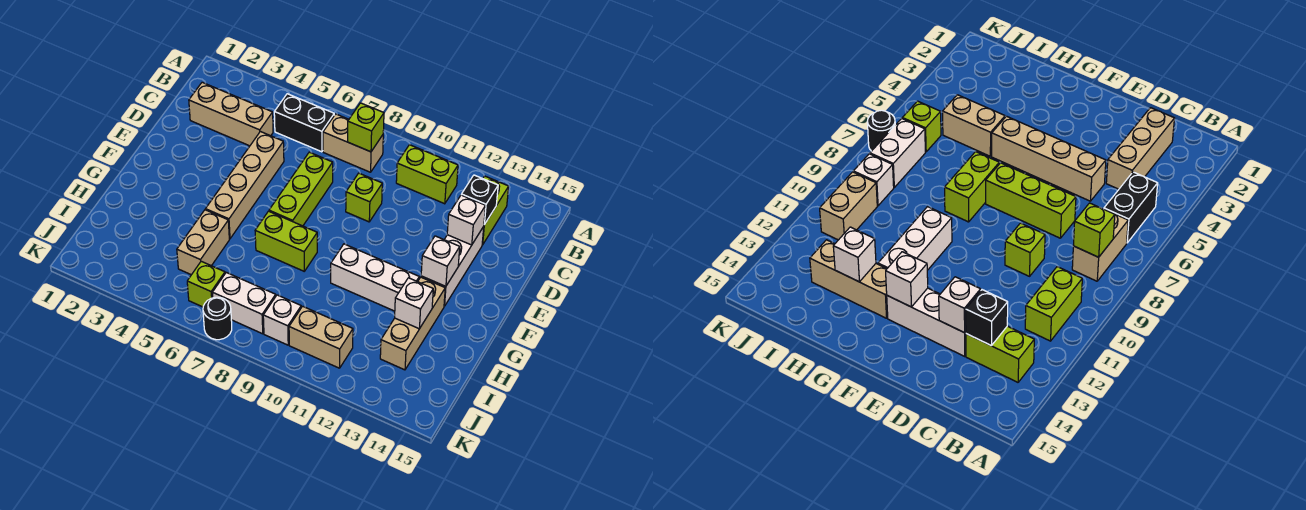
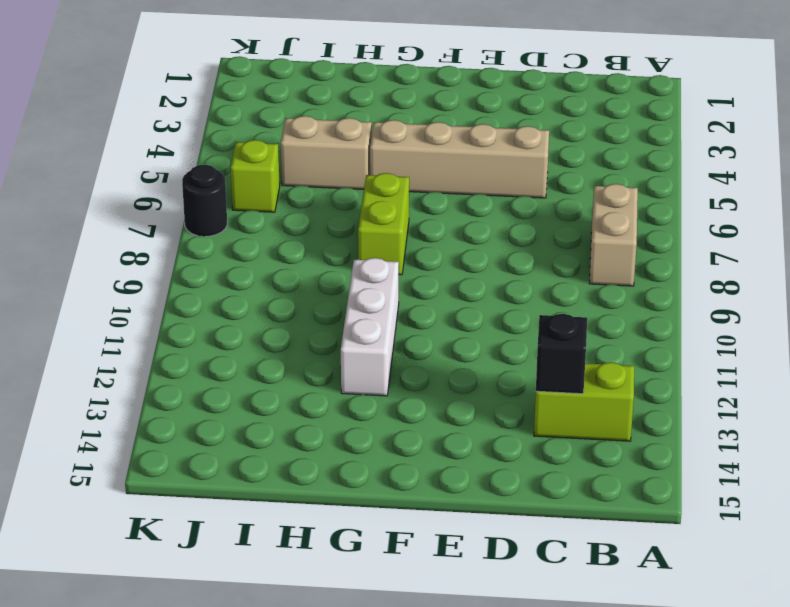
none -> black brick B5:B6 level 1
none -> lime brick B10:B11 level 1
none -> tan brick C2:C4 level 1

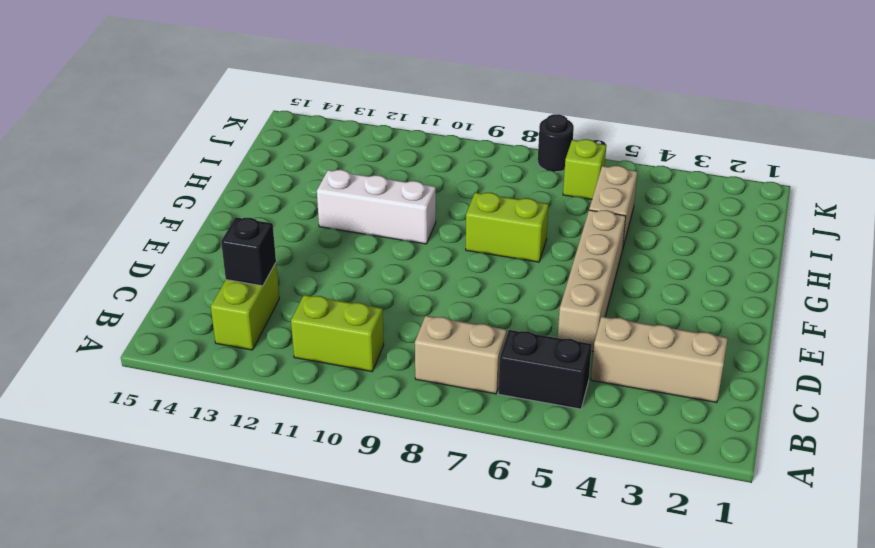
none -> lime brick D7:F7 level 1
none -> lime brick D9 level 1
none -> white brick D13:F13 level 1

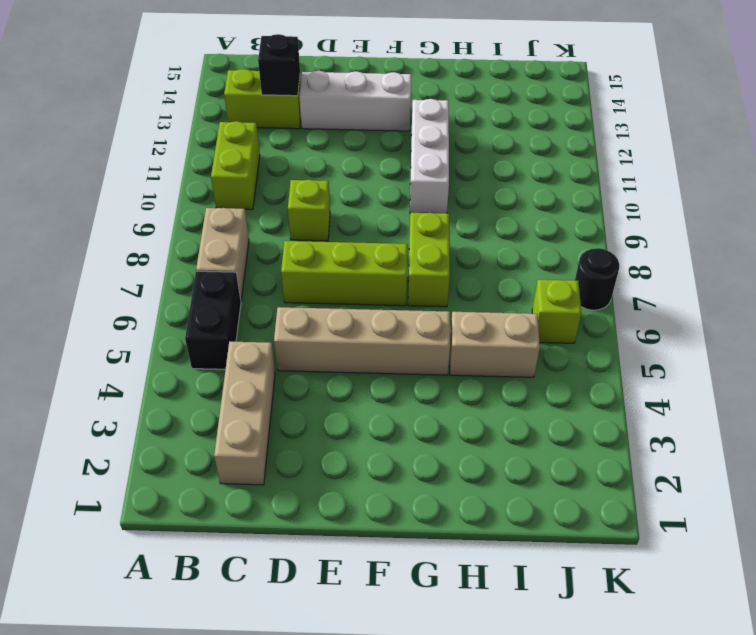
none -> tan brick G13:I13 level 1
none -> white brick J7:J8 level 1
none -> white brick J9 level 1

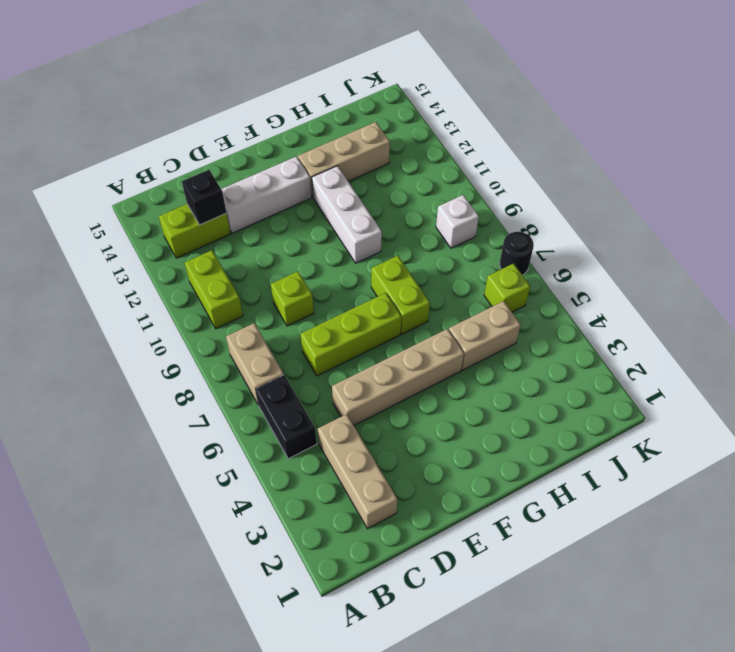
none -> white brick J7:J8 level 1
none -> tan brick J10:J11 level 1
none -> lime brick B8 level 2

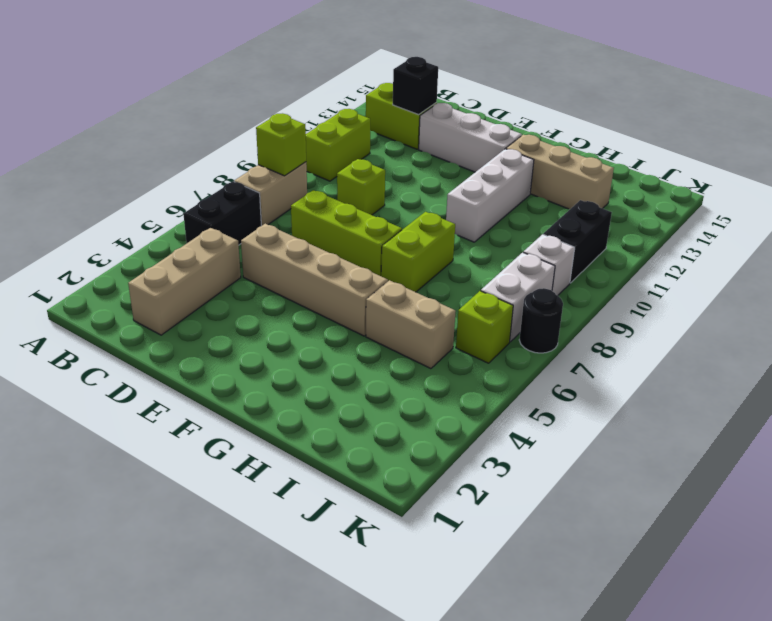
black brick J10:J11 level 1 -> tan brick J10:J11 level 1
none -> white brick D13 level 2
none -> white brick F13 level 2
none -> white brick H13 level 2

